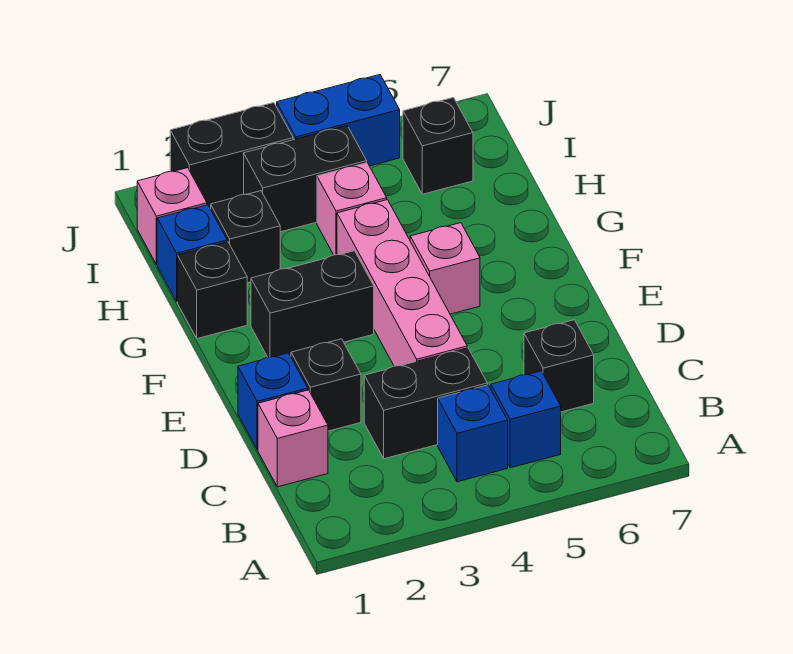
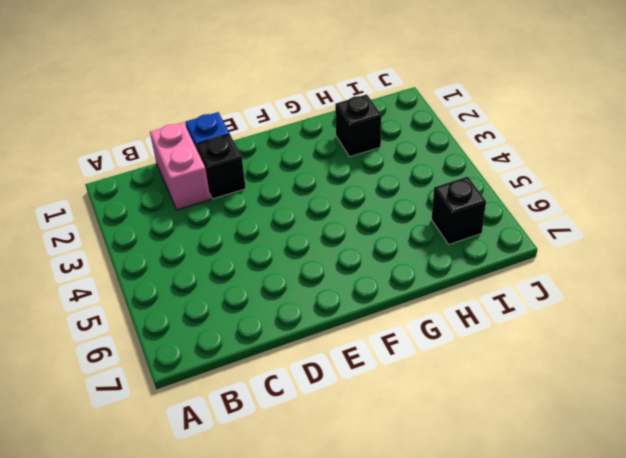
pink brick C1:C2 level 1 -> pink brick C1 level 1
none -> blue brick B4 level 1
none -> blue brick B5 level 1
none -> black brick C3:C4 level 1

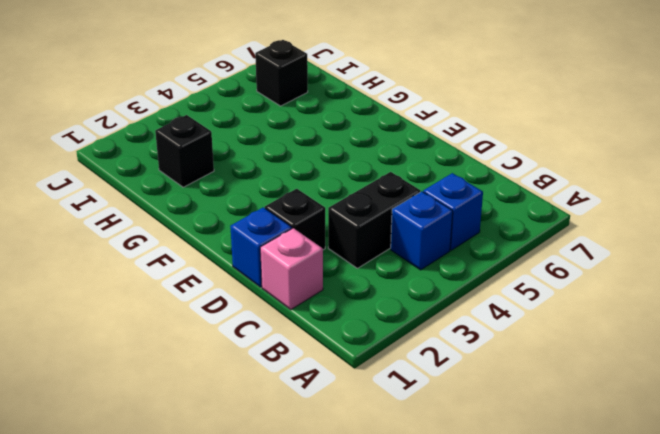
none -> black brick C6 level 1
none -> pink brick D4:G4 level 1
none -> black brick F2:F3 level 1

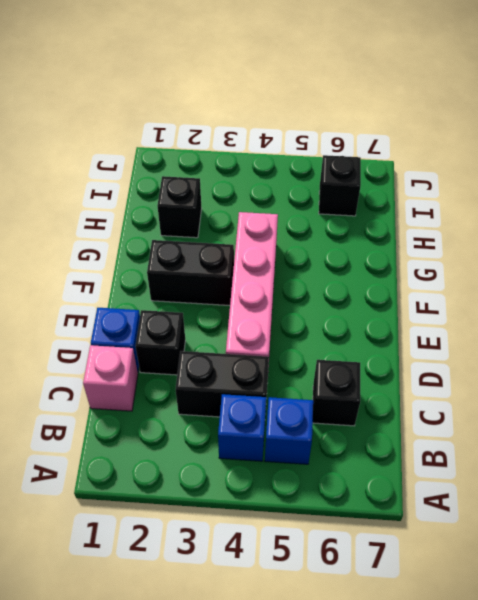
none -> pink brick F5 level 1
none -> black brick G1 level 1
none -> blue brick H1 level 1

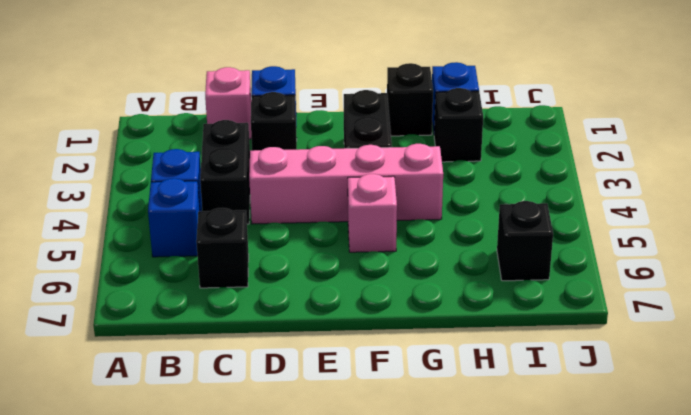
none -> pink brick H4 level 1
none -> pink brick I1 level 1
none -> black brick I3:I4 level 1

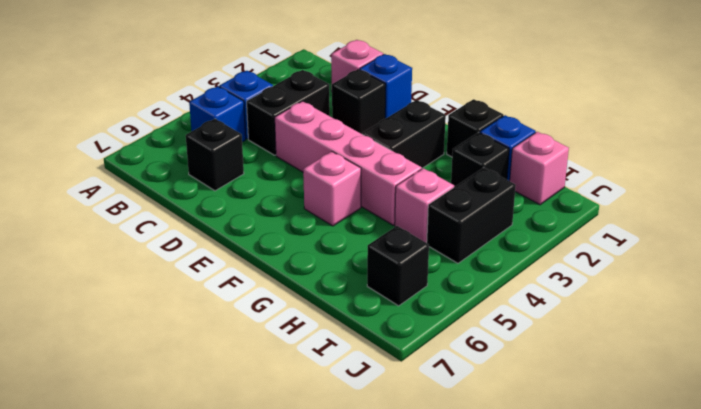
none -> black brick J2:J3 level 1
none -> blue brick J4:J5 level 1

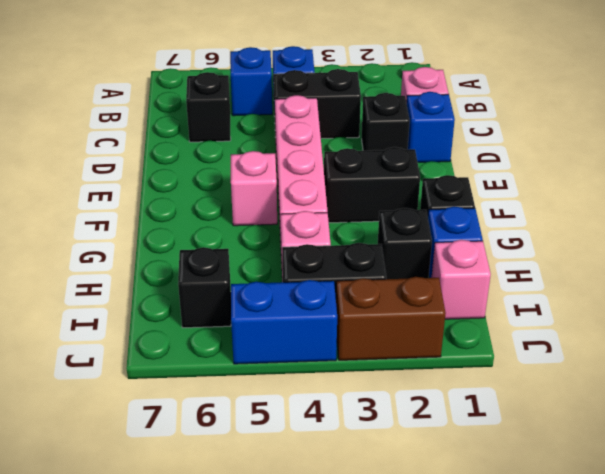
brown brick J2:J3 level 1 -> black brick J2:J3 level 1

